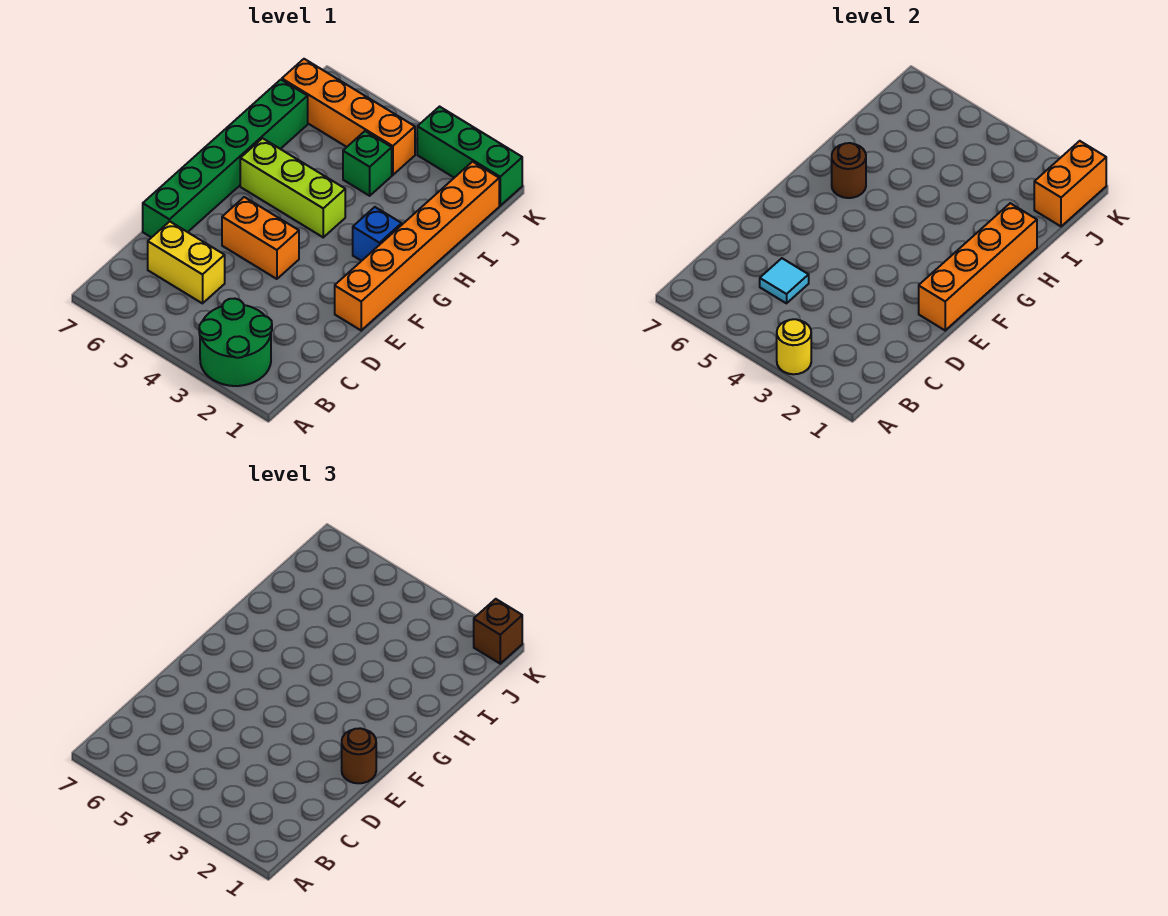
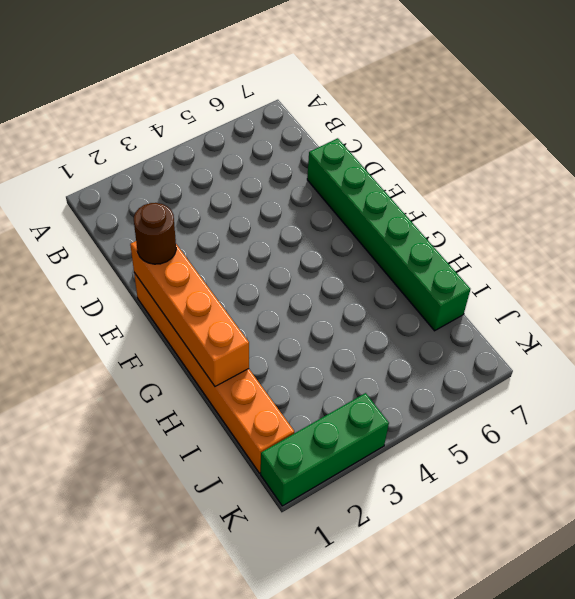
none -> green round brick A2:B3 level 1
none -> yellow brick C5:C6 level 1
none -> orange brick E4:E5 level 1

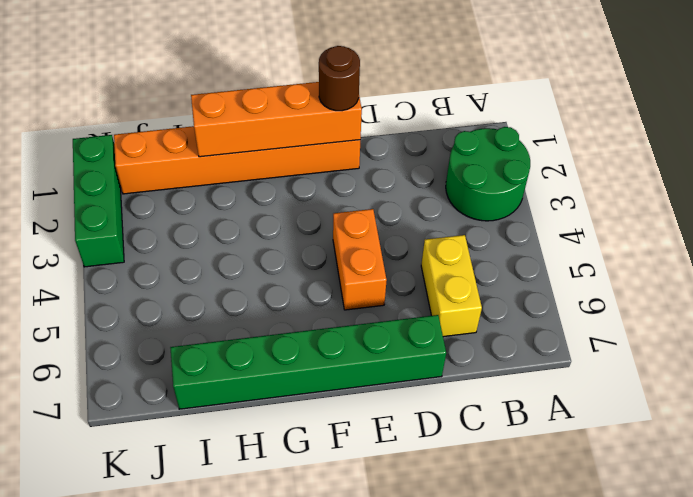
none -> blue brick G2 level 1
none -> lime brick G4:G6 level 1
none -> green brick I4 level 1

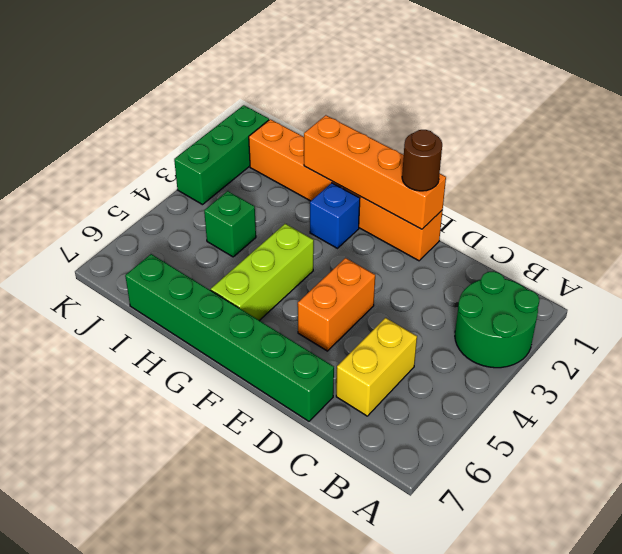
none -> orange brick J4:J7 level 1
none -> yellow round brick A3 level 2
none -> cyan tile C5 level 2

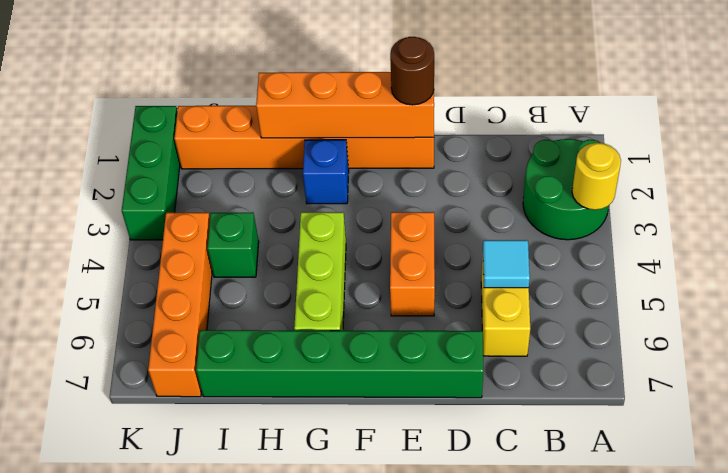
none -> brown round brick G6 level 2
none -> orange brick J1:K1 level 2
none -> brown brick K1 level 3

